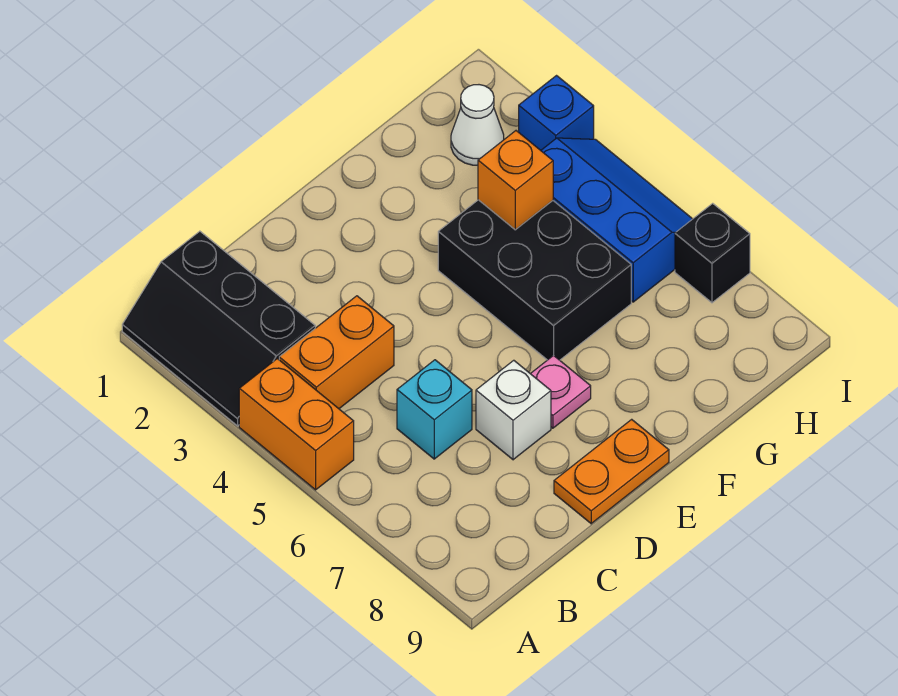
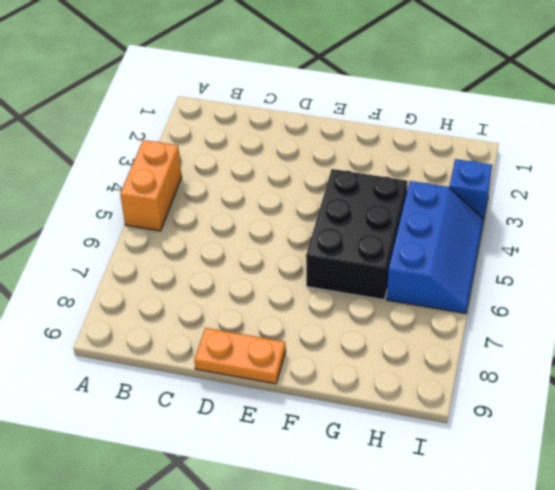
none -> black slope A1:B3 level 1 top B
none -> orange brick B4:C4 level 1
none -> cyan brick C6 level 1

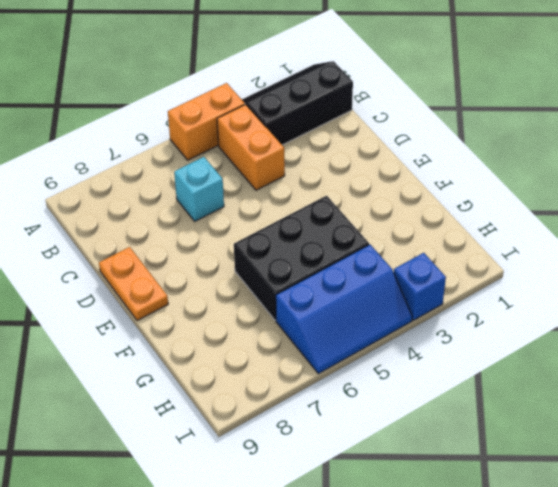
none -> white brick D7 level 1
none -> pink plate E7 level 1
none -> white cone H2 level 1

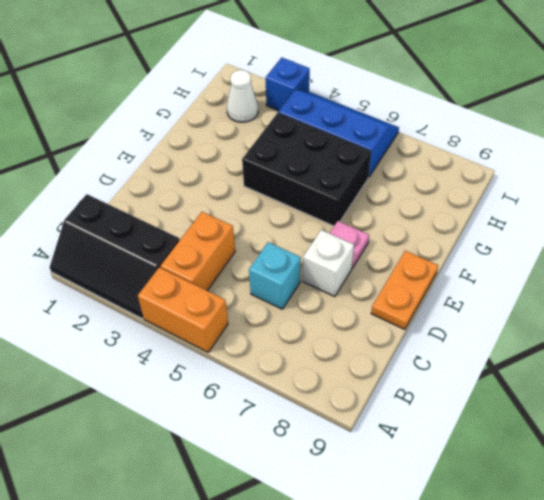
none -> black brick I7 level 1
none -> orange brick G4 level 2

